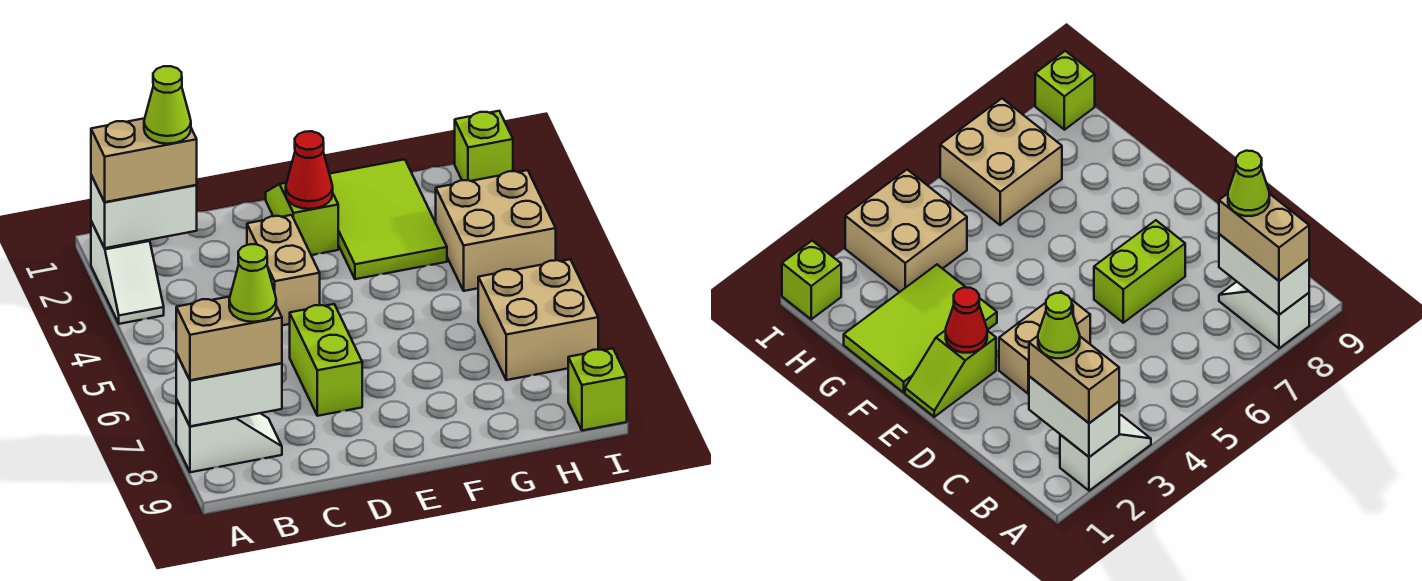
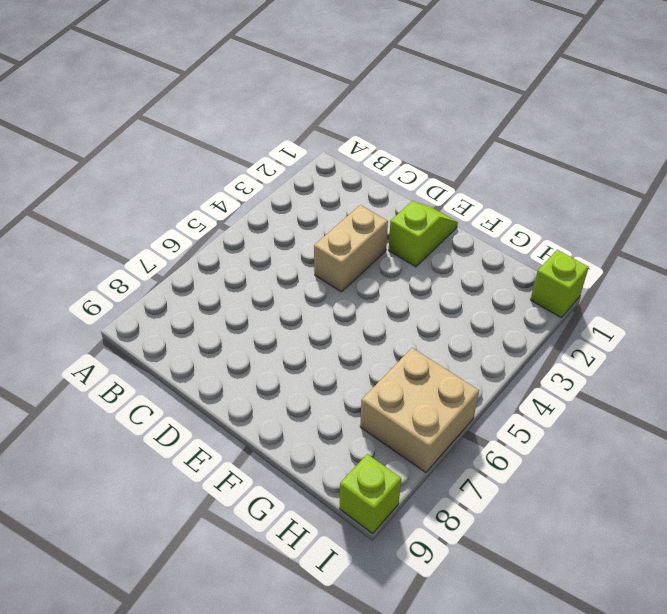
none -> white slope A2:A3 level 1 top 2
none -> white slope A8:B8 level 1 top A
none -> lime brick D6:D7 level 1

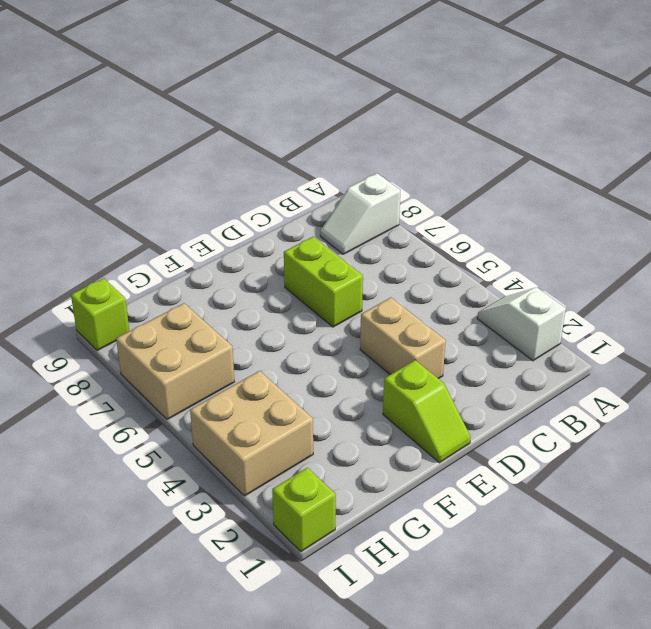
none -> lime tile F1:G3 level 1
none -> white brick A2:B2 level 2
none -> white brick A8:B8 level 2

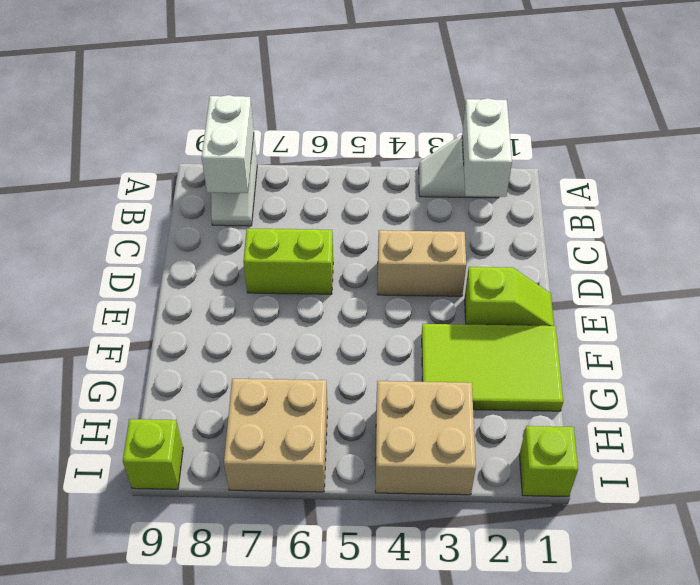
none -> red cone E2 level 2
none -> tan brick A2:B2 level 3
none -> tan brick A8:B8 level 3

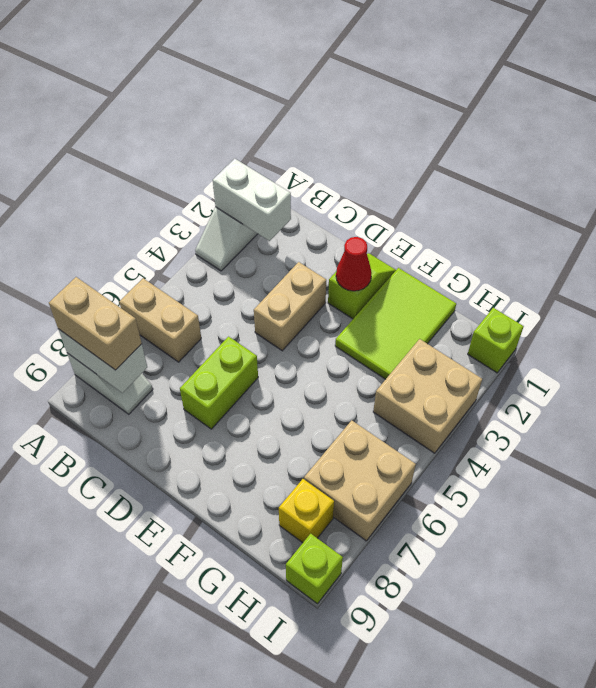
tan brick A6:B6 level 1 -> tan brick A2:B2 level 3
yellow brick H8 level 1 -> none
none -> lime cone B2 level 4
none -> lime cone B8 level 4

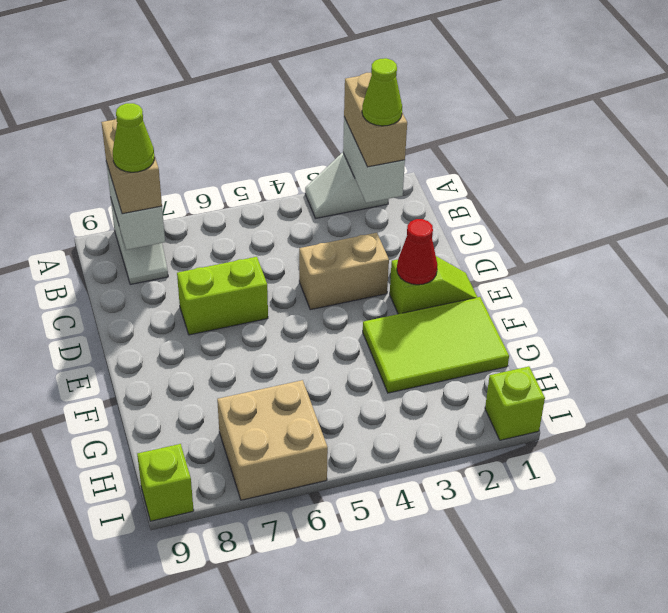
none -> tan brick H3:I4 level 1

